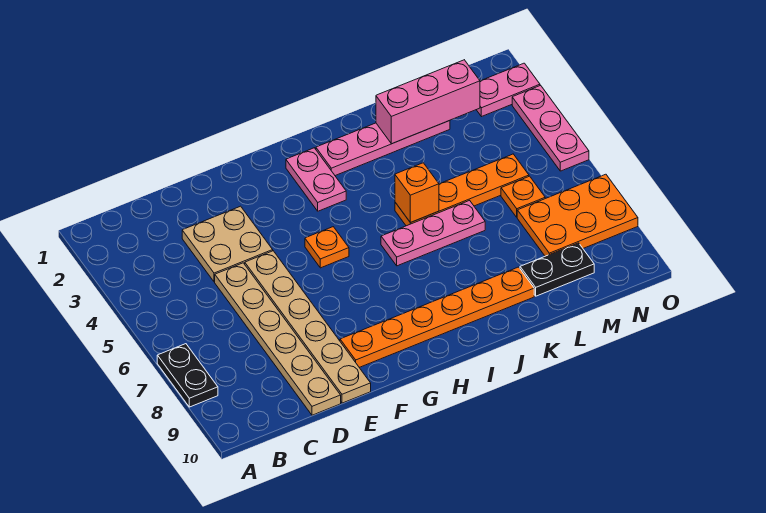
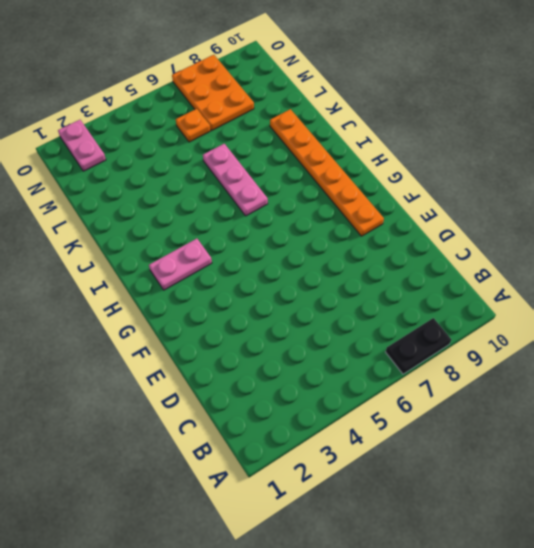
none -> tan plate D3:E4 level 1
none -> tan plate D5:D10 level 1
none -> tan plate E5:E10 level 1

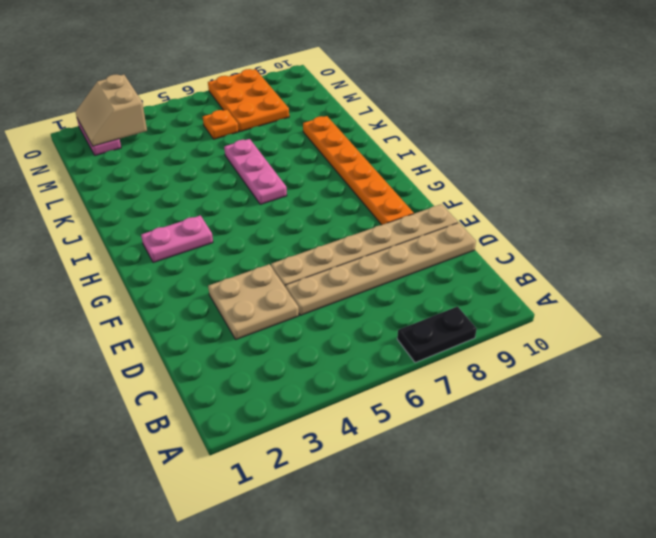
tan slope N2:O3 level 2 top 3 -> none
none -> orange plate G5 level 1
none -> pink plate I2:L2 level 1
none -> orange plate J5:M5 level 1

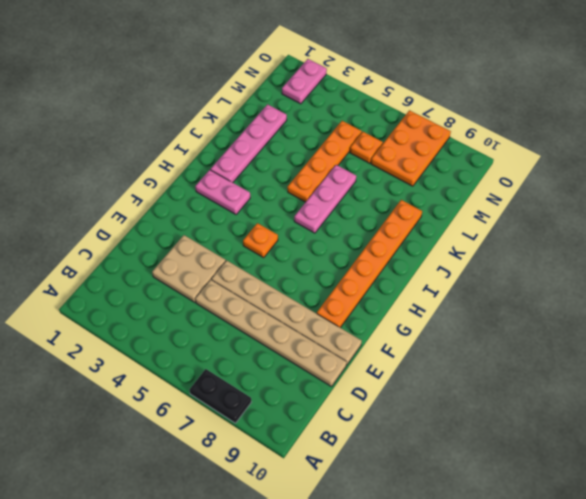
none -> black plate L9:M9 level 1
none -> pink plate O3:O5 level 1
none -> orange brick J5 level 2

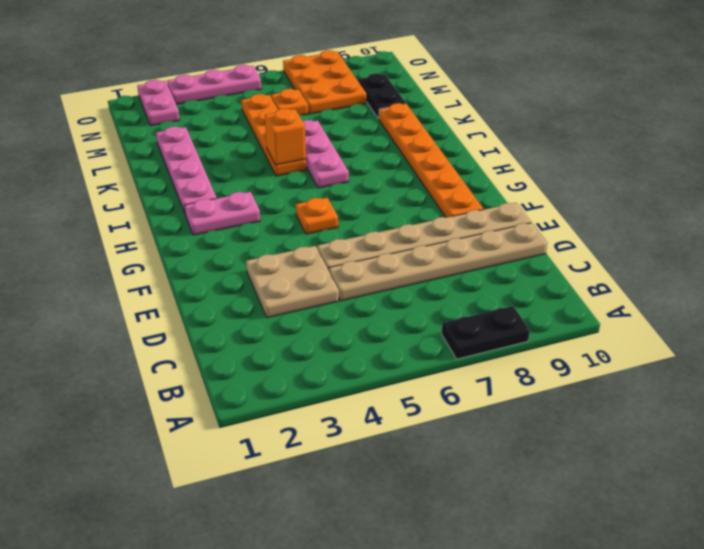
none -> pink brick K2:M2 level 2

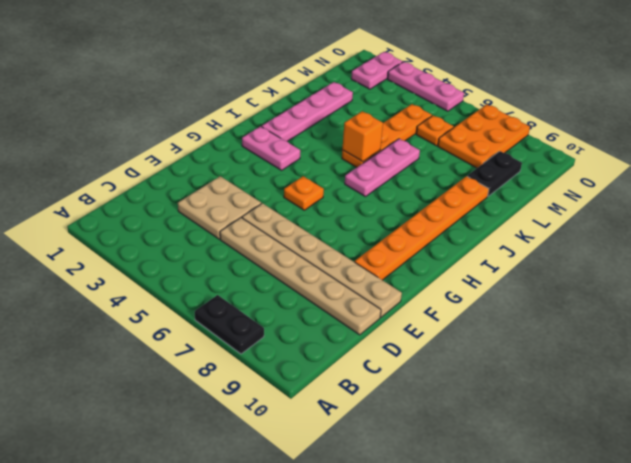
none -> pink brick K2:M2 level 2

